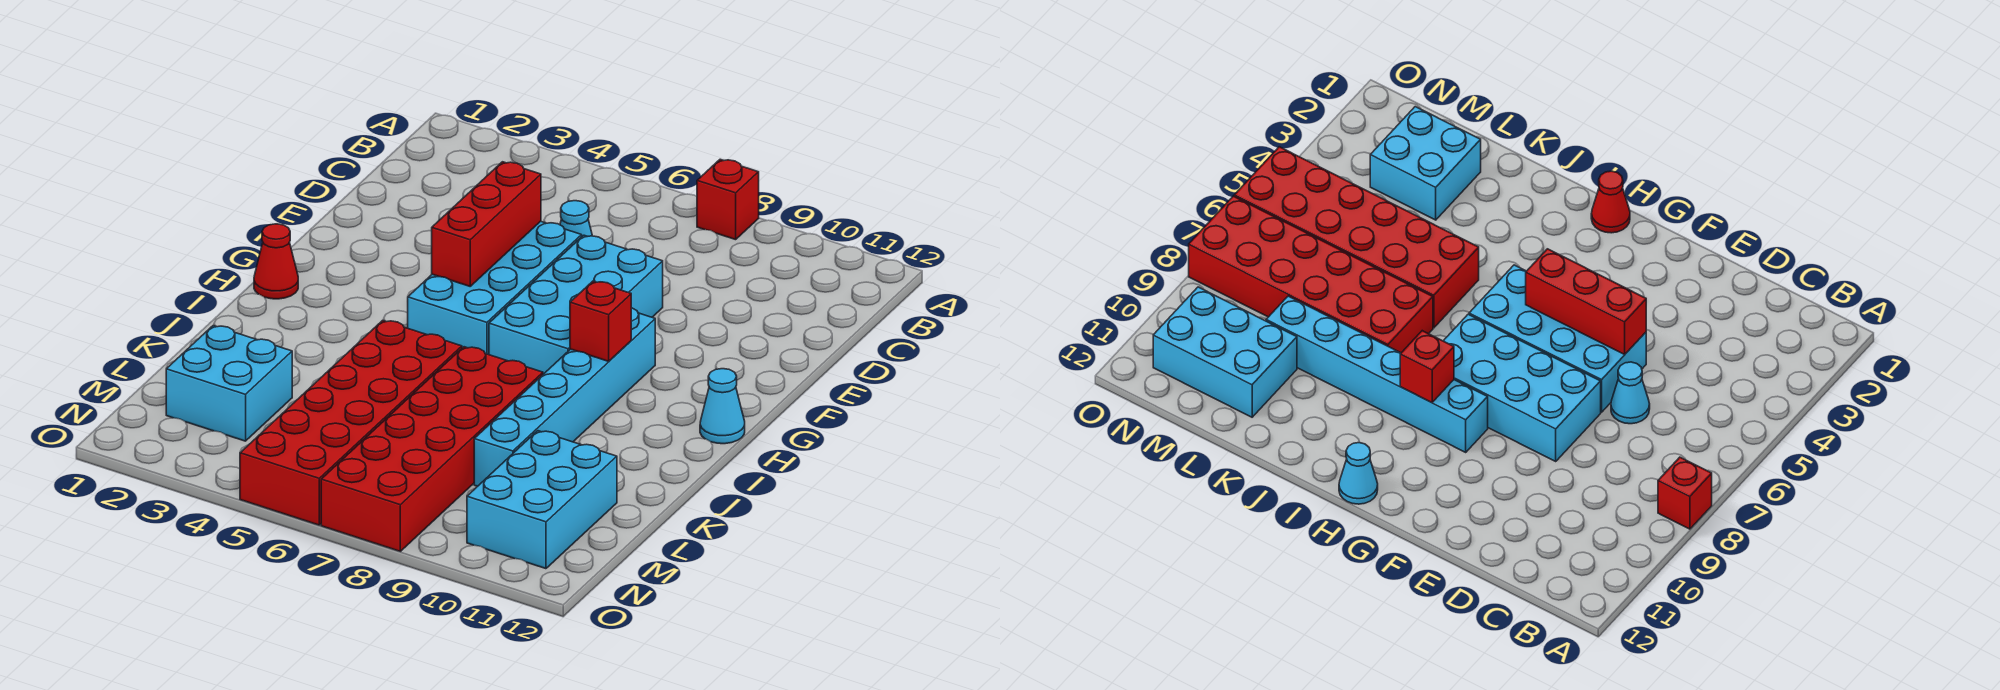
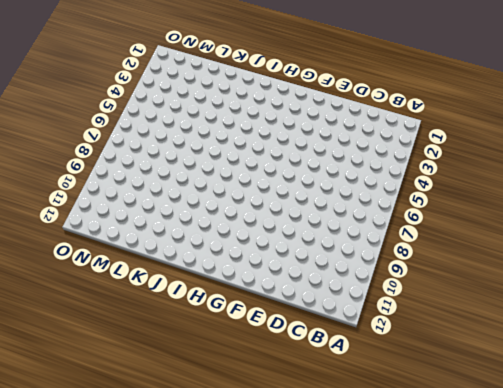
none -> red brick A8 level 1
none -> cyan cone D6 level 1
none -> cyan brick E5:H6 level 1

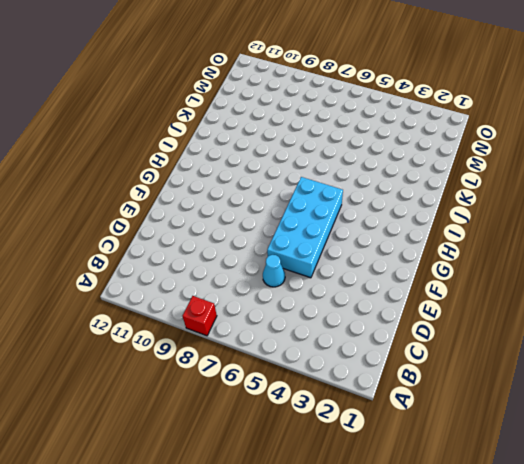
none -> cyan brick E7:H8 level 1
none -> cyan brick G9:L9 level 1
none -> red cone H1 level 1

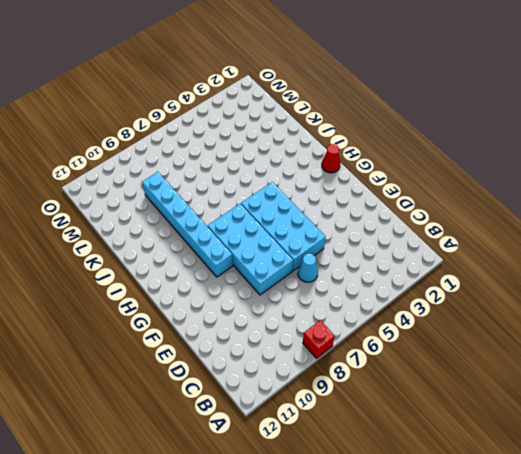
none -> cyan cone H12 level 1
none -> red brick J5:O6 level 1
none -> red brick J7:O8 level 1

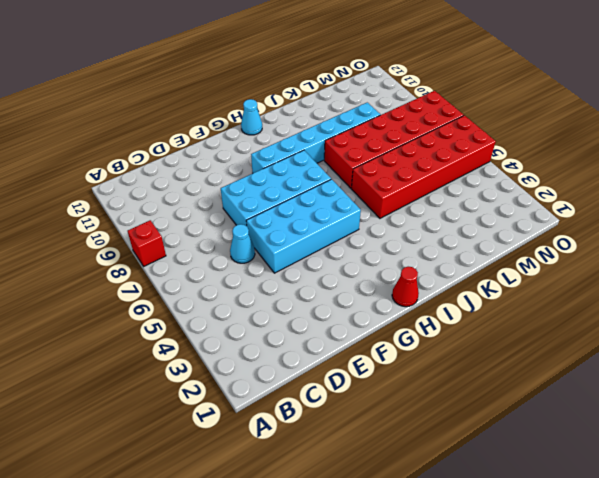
none -> cyan brick L2:M3 level 1
none -> cyan brick L10:N11 level 1
none -> red brick E5:G5 level 2

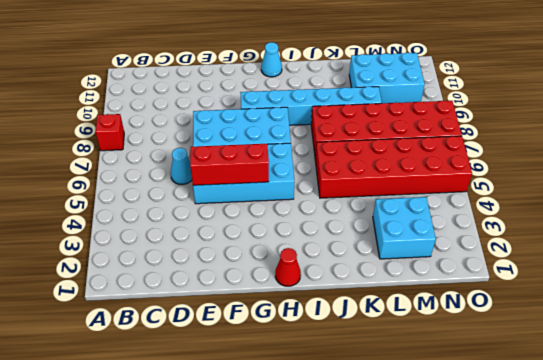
none -> red brick H9 level 2

